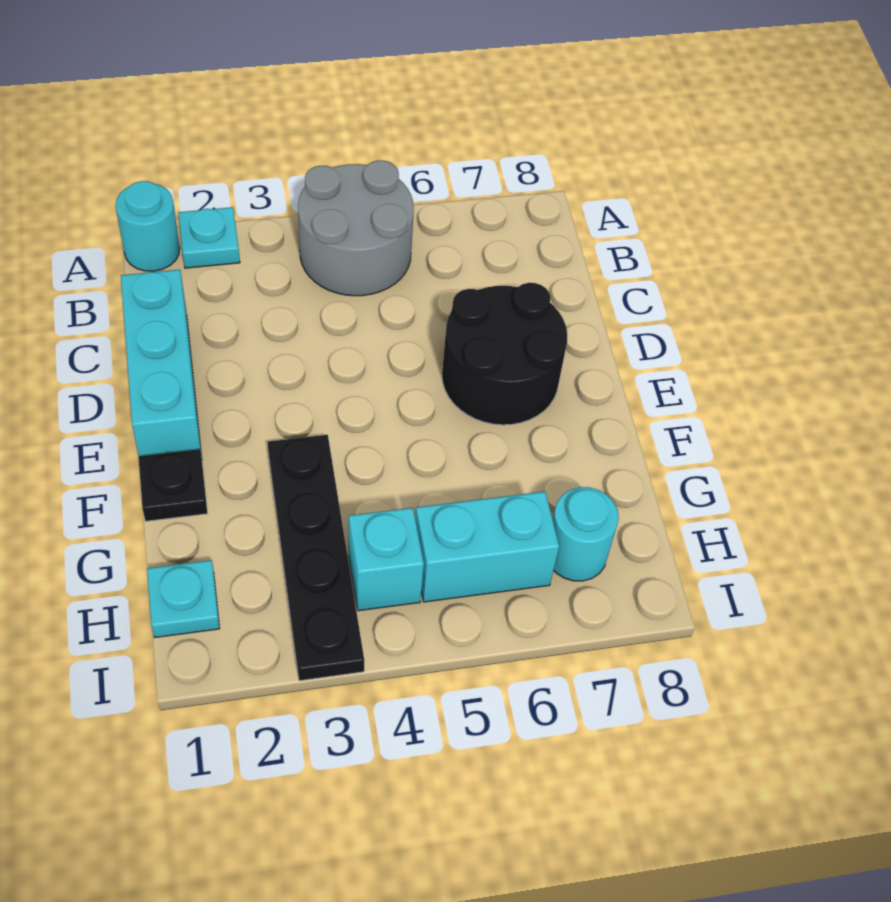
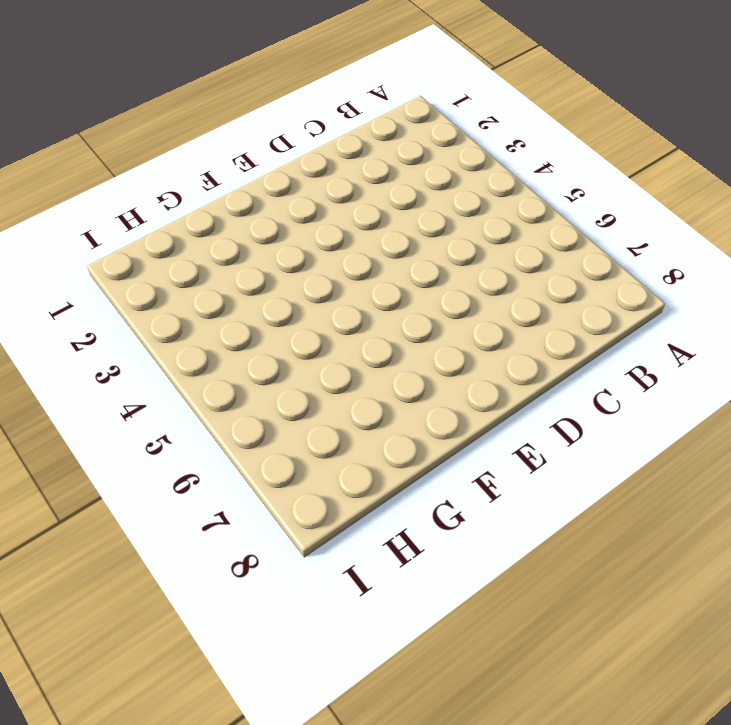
none -> cyan round brick A1 level 1
none -> cyan plate A2 level 1

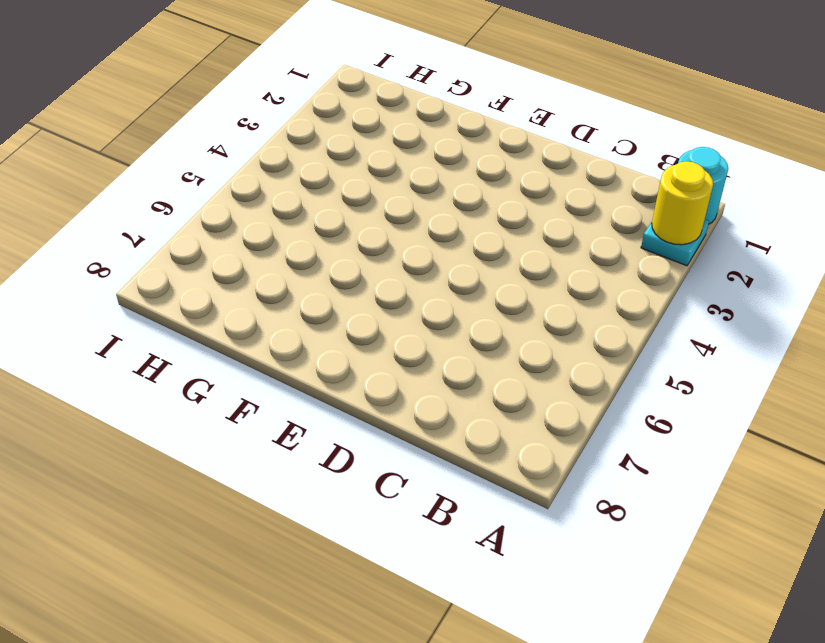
yellow round brick A2 level 2 -> none
none -> grey round brick A4:B5 level 1
none -> cyan brick C1:E1 level 1

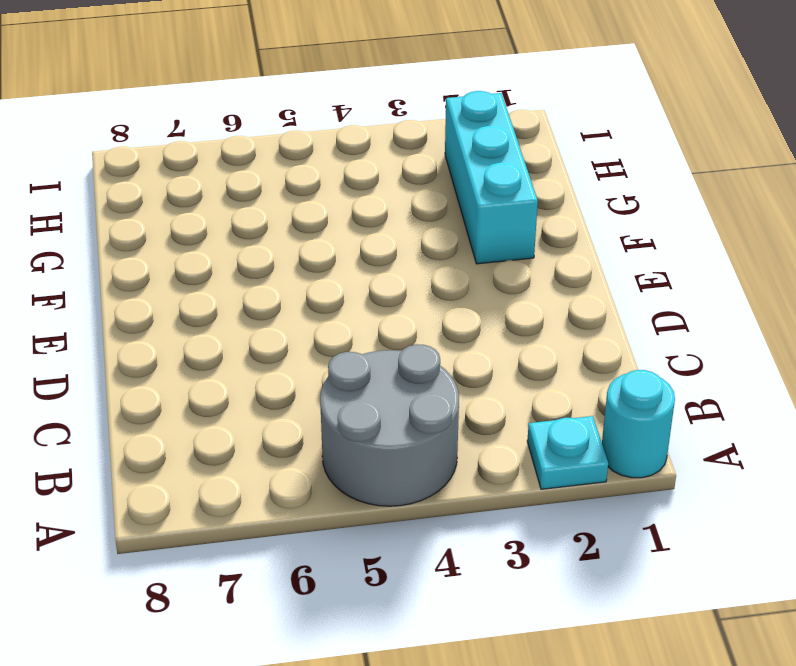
cyan brick F2:H2 level 1 -> cyan brick C1:E1 level 1
none -> black round brick D6:E7 level 1
none -> black plate F1 level 1

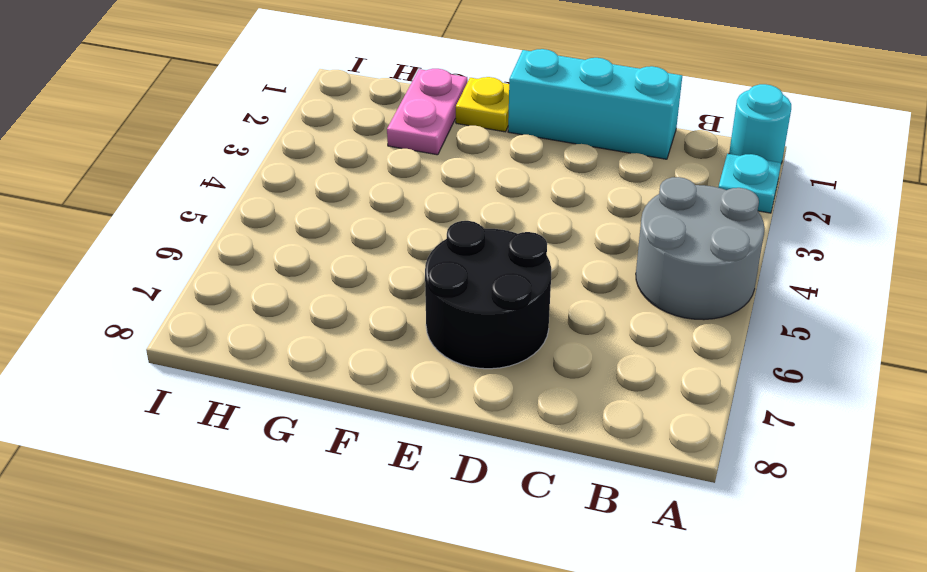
yellow plate F1 level 1 -> black plate F1 level 1
pink plate G1:G2 level 1 -> none
none -> black plate F3:I3 level 1
none -> cyan plate H1 level 1

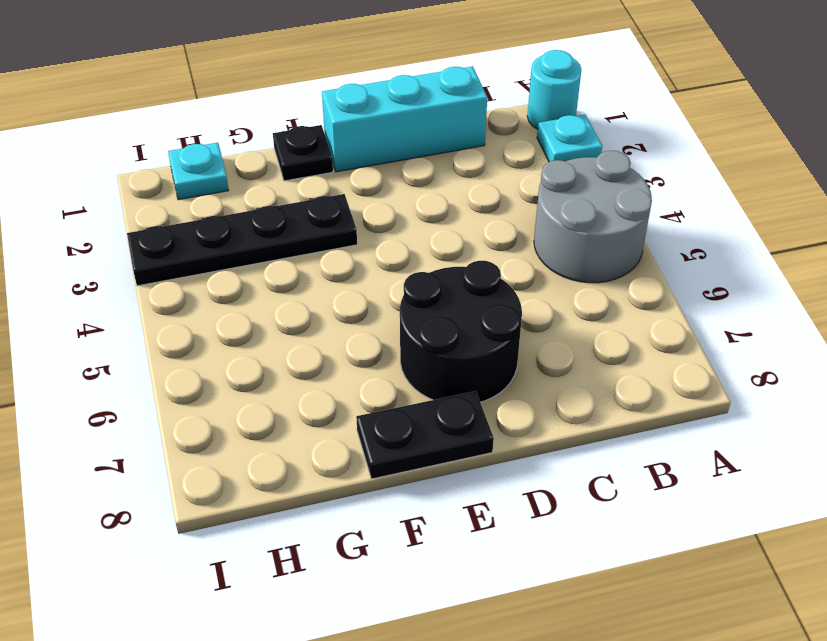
black plate E8:F8 level 1 -> none
none -> cyan brick H4 level 1
none -> cyan brick H5:H6 level 1

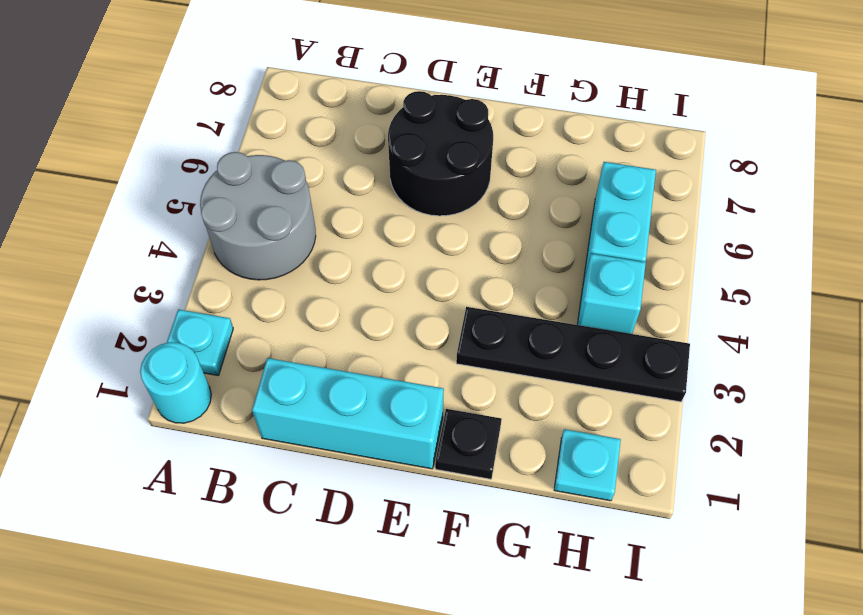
none -> cyan round brick H7 level 1

